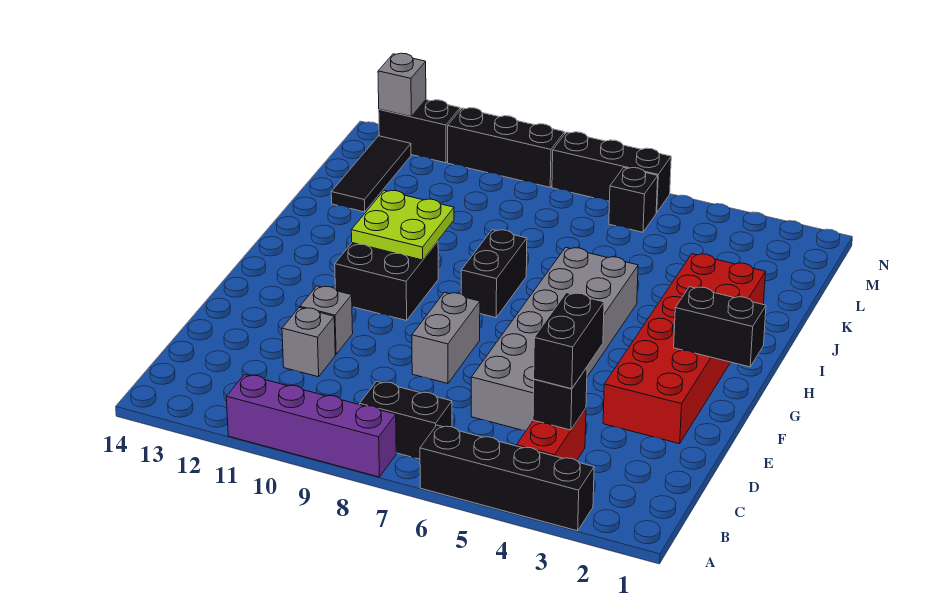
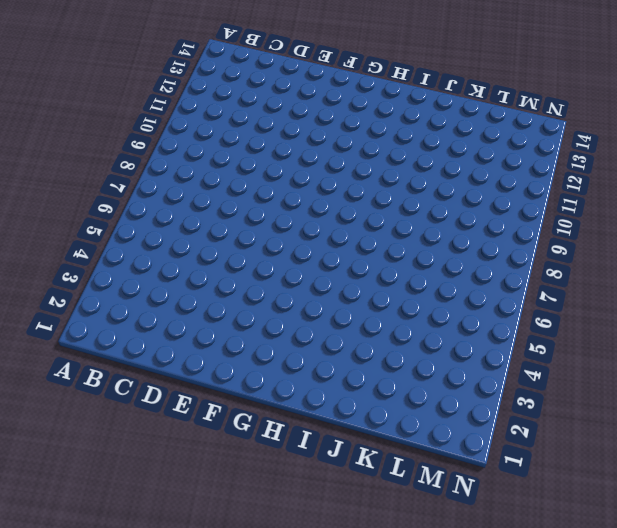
none -> black brick A3:A6 level 1
none -> purple brick A8:A11 level 1
none -> red brick B4:C4 level 1

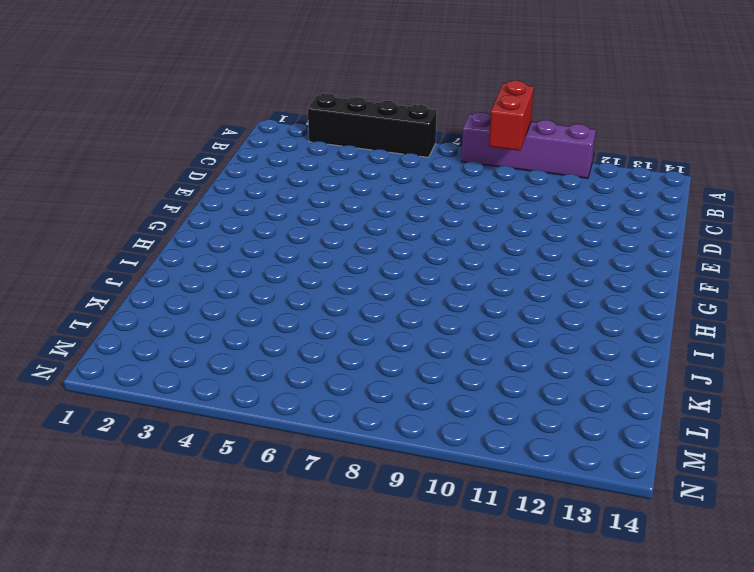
red brick A9:B9 level 2 -> red brick B4:C4 level 1
none -> black brick B7:B8 level 1
none -> grey brick D5:I6 level 1
none -> grey brick D11 level 1

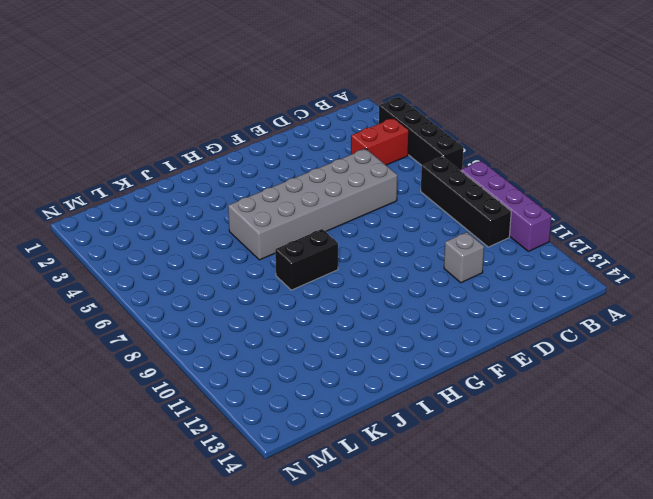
black brick B7:B10 level 1 -> black brick B7:B8 level 1
none -> red brick E2:J3 level 1
none -> grey brick E8:F8 level 1
none -> grey brick E11 level 1

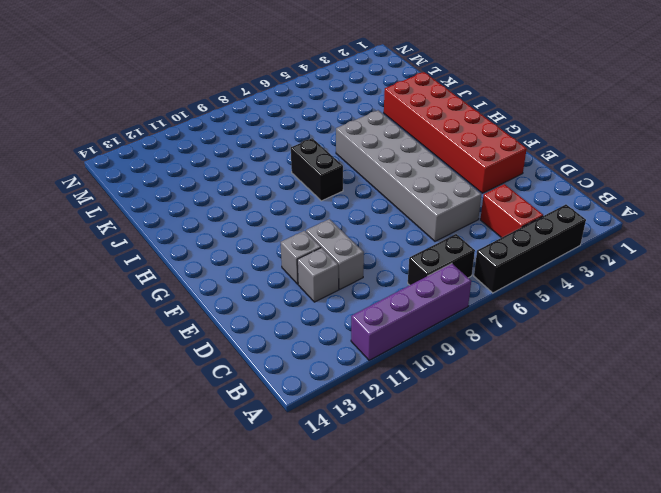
grey brick D10:E10 level 1 -> grey brick E8:F8 level 1
none -> black brick G10:H11 level 1
none -> black tile K13:M13 level 1
none -> black brick M6 level 1

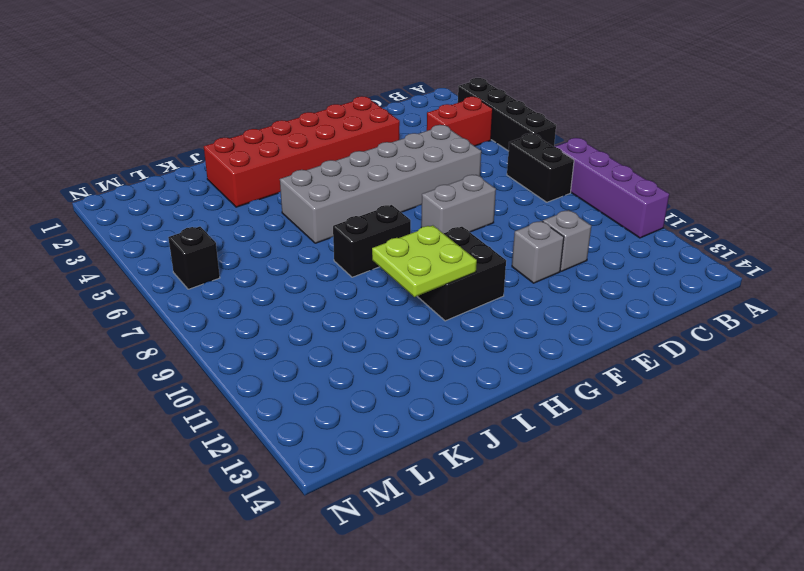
none -> black tile K13:M13 level 1
none -> black brick N6:N8 level 1
none -> black brick N9:N11 level 1

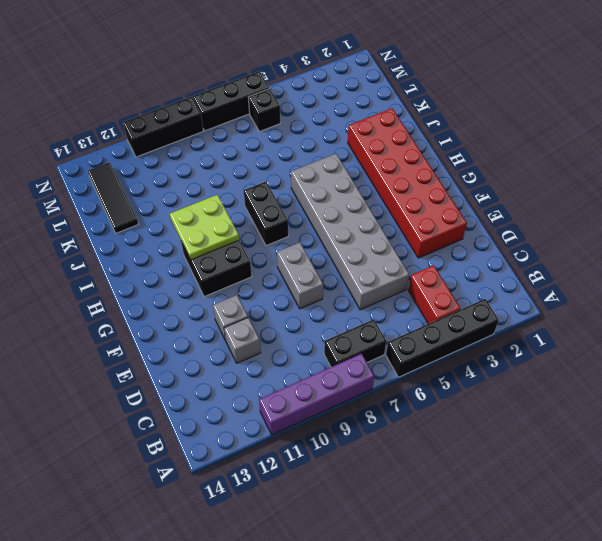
none -> black brick N12:N13 level 1
none -> black brick C4 level 2
none -> black brick G1:G2 level 2

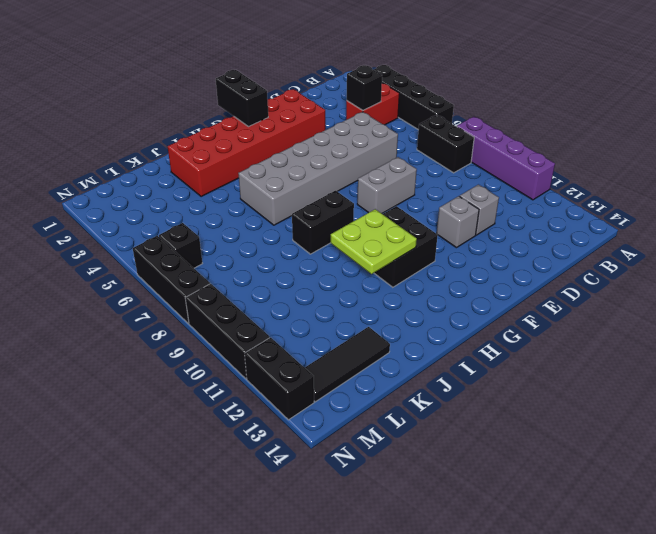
none -> grey brick N13 level 2
none -> black brick C4:D4 level 3

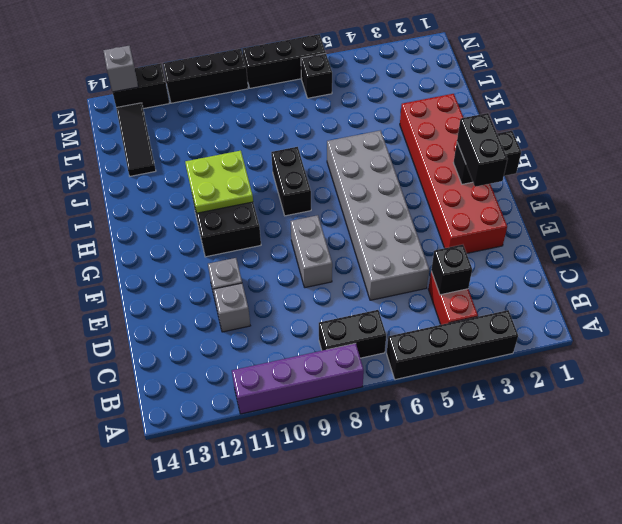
black brick F2:G2 level 3 -> black brick C4:D4 level 3

